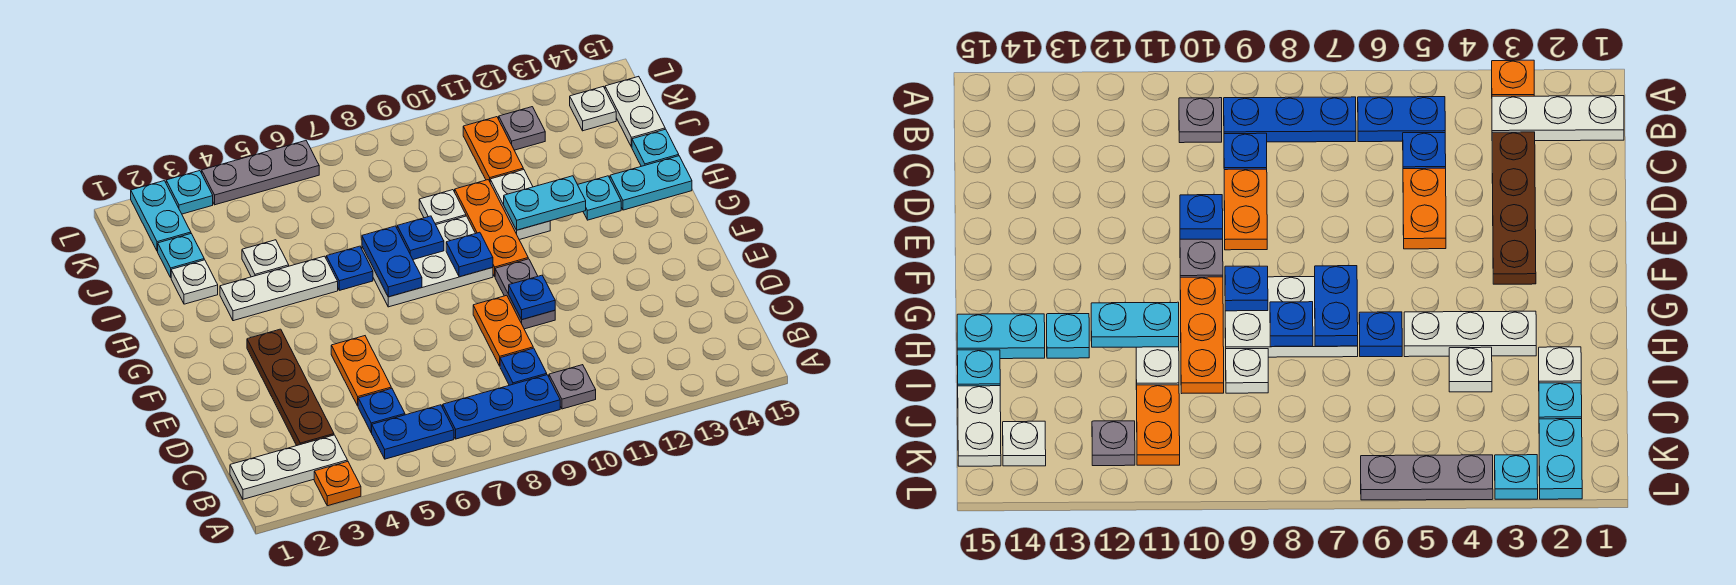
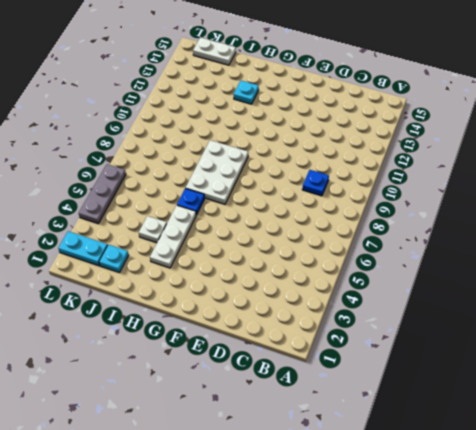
none -> orange plate A3 level 1
none -> white plate B1:B3 level 1
none -> blue plate B5:B6 level 1
none -> blue plate B7:B9 level 1

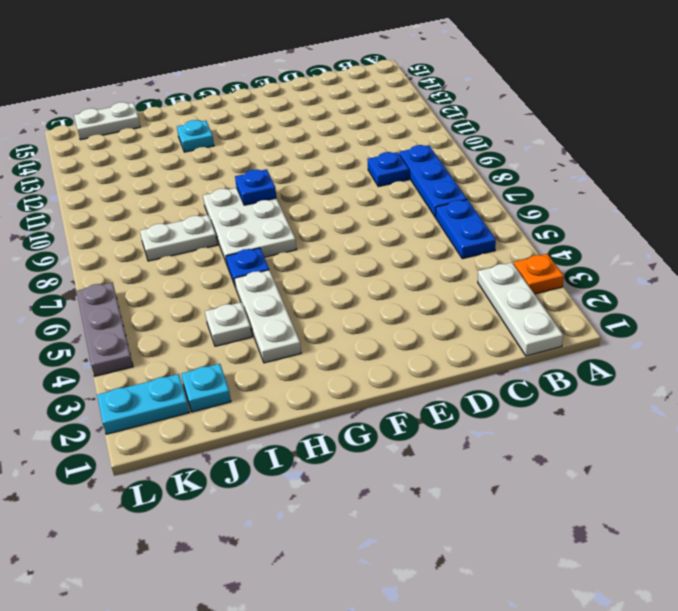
white plate I8:J8 level 1 -> white plate H11:I11 level 1
none -> grey plate B10 level 1
none -> brown plate C3:F3 level 1
none -> blue plate C5 level 1
none -> orange plate D5:E5 level 1

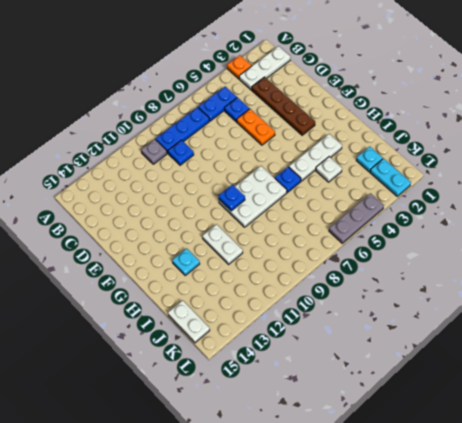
none -> orange plate D9:E9 level 1
none -> grey plate E10:F10 level 1
none -> orange plate G10:I10 level 1
none -> cyan plate H14:H15 level 1

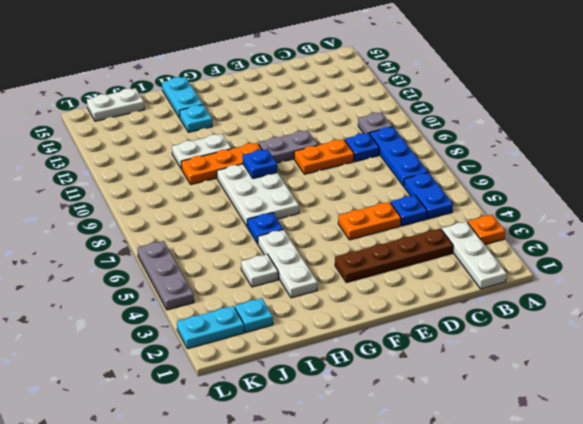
none -> white plate I2 level 1
none -> white plate I9 level 1
none -> cyan plate I15 level 1
none -> orange plate J11:K11 level 1

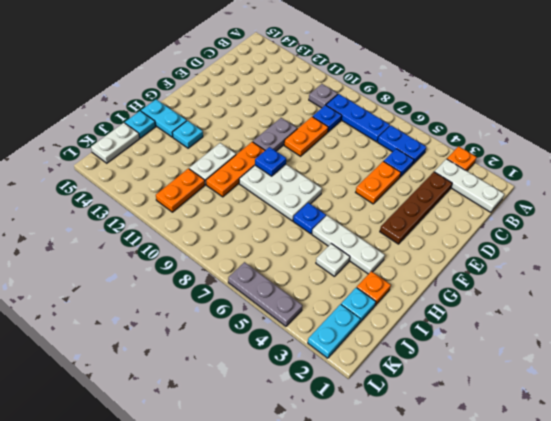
orange plate I2 level 1 -> white plate I2 level 1
none -> white plate I9 level 1
none -> grey plate K12 level 1
none -> white plate K14 level 1
none -> cyan plate L3 level 1

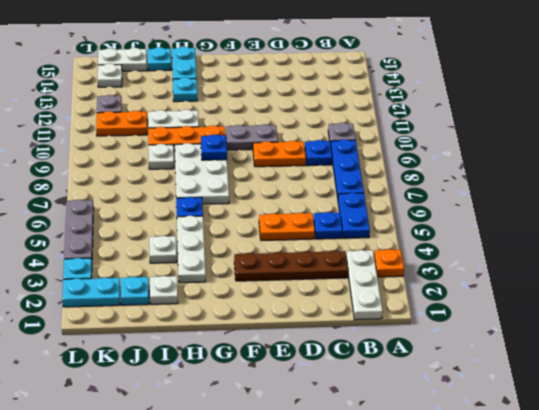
none -> blue plate E10 level 2
none -> blue plate G7:H7 level 2
none -> blue plate H8 level 2
none -> cyan plate H11:H12 level 2

